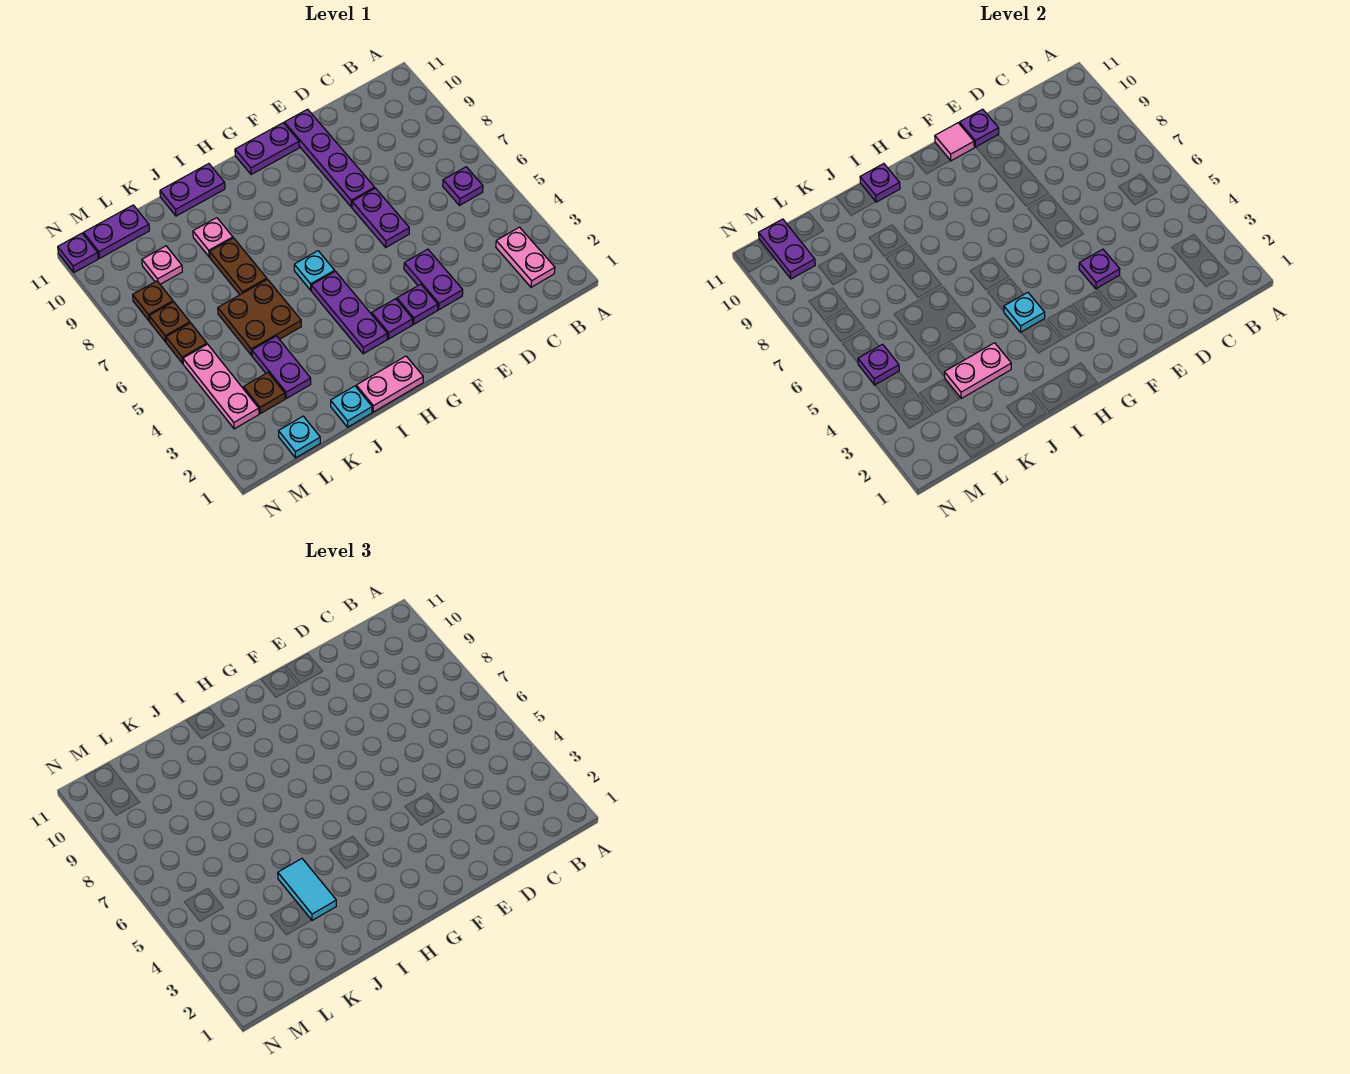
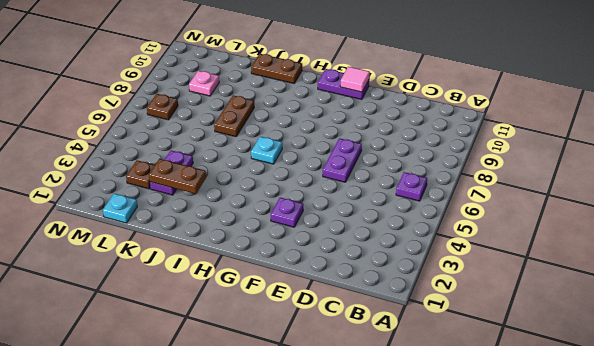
brown plate I11:J11 level 1 -> purple plate I11:J11 level 1
brown plate J3:K3 level 2 -> pink plate J3:K3 level 2
none -> pink plate B2:B3 level 1
none -> purple plate E3:E4 level 1
none -> purple plate E8:E11 level 1
none -> purple plate G3 level 1

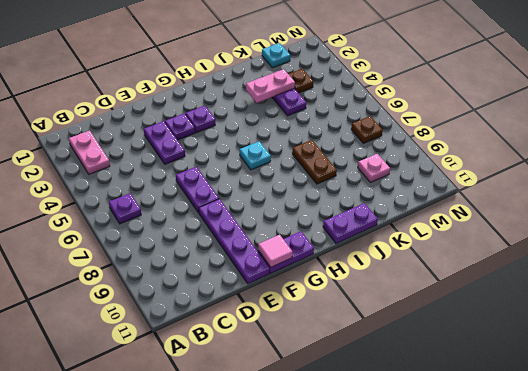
none -> pink plate H1:I1 level 1
none -> purple plate H3:H5 level 1
none -> cyan plate J1 level 1
none -> brown plate J5:K6 level 1

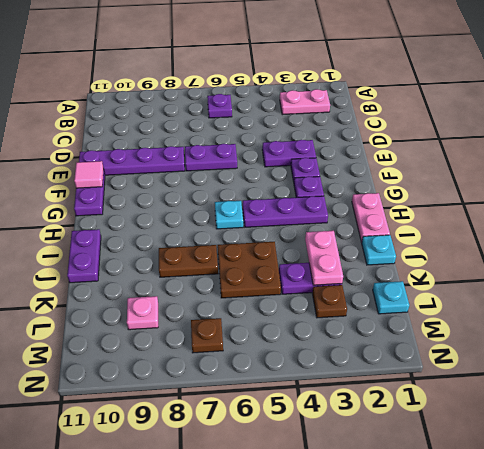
none -> pink plate J9 level 1
none -> purple plate L11:M11 level 1
none -> pink plate M3:M5 level 1
none -> brown plate M6 level 1

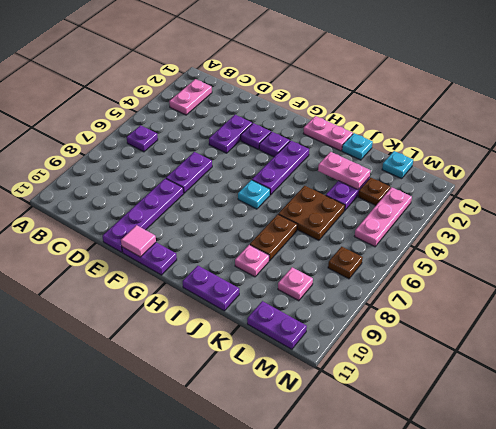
none -> brown plate M6 level 1
none -> brown plate M8 level 1
none -> purple plate N11 level 1
none -> purple plate E4 level 2

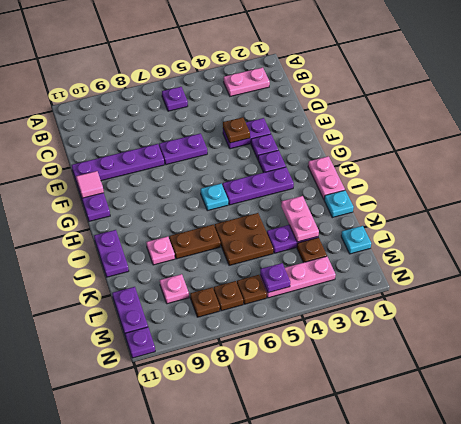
brown plate E4 level 2 -> purple plate E4 level 2
none -> purple plate E11 level 2
none -> cyan plate H4 level 2
none -> purple plate I11 level 2
none -> purple plate M10:M11 level 2

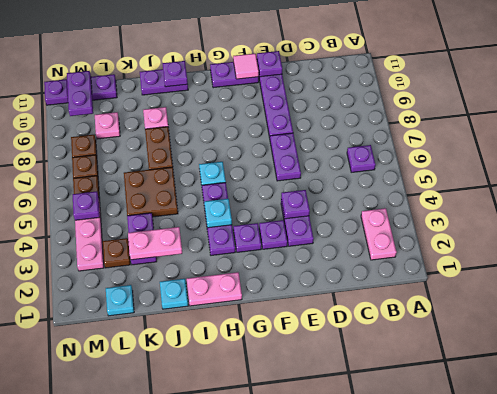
none -> cyan tile J3:J4 level 3

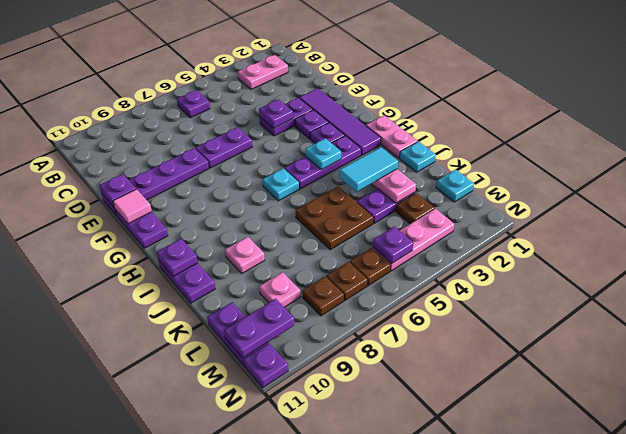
purple tile E2:H2 level 1 -> none
none -> brown plate J7:J8 level 1

